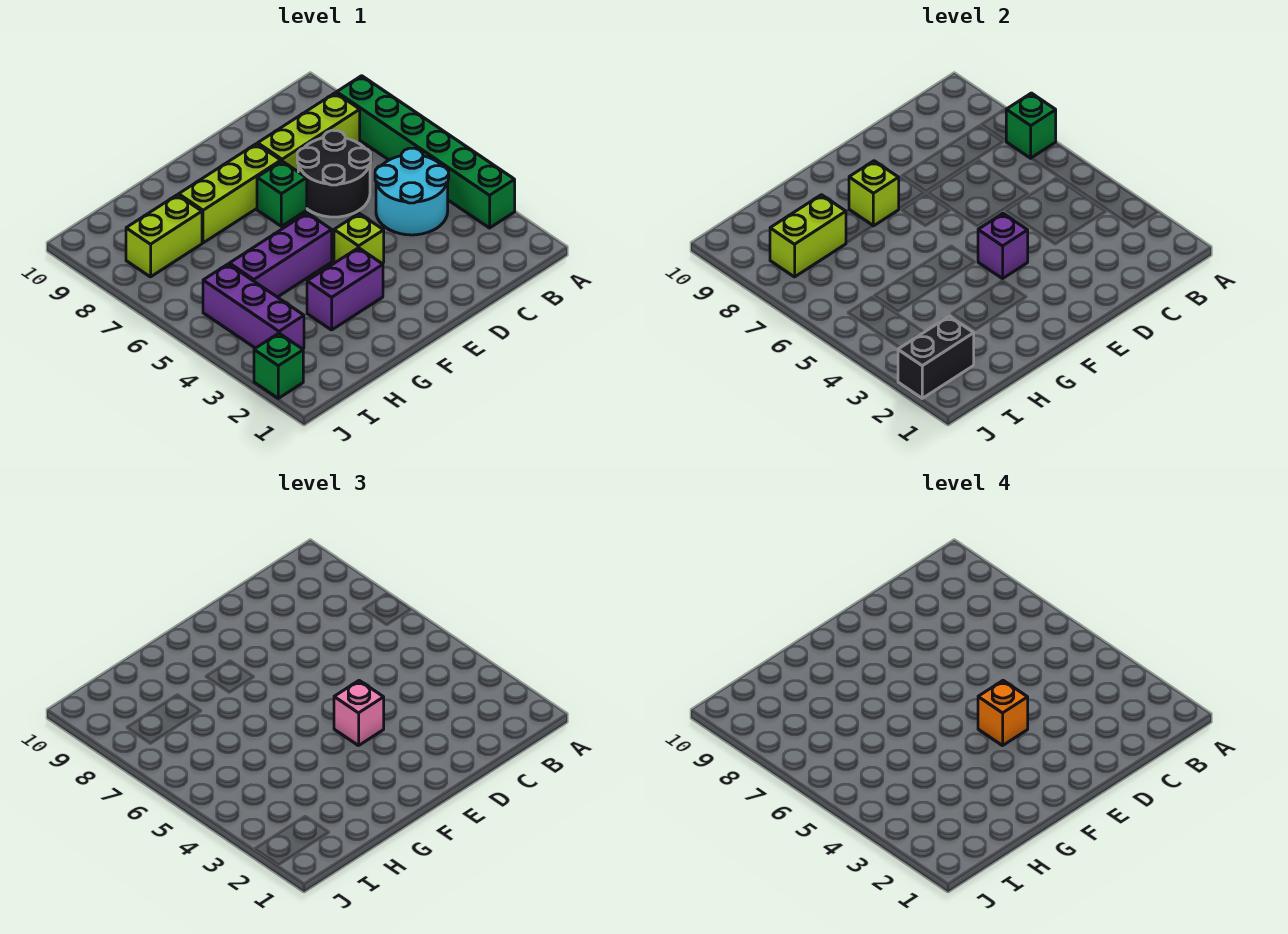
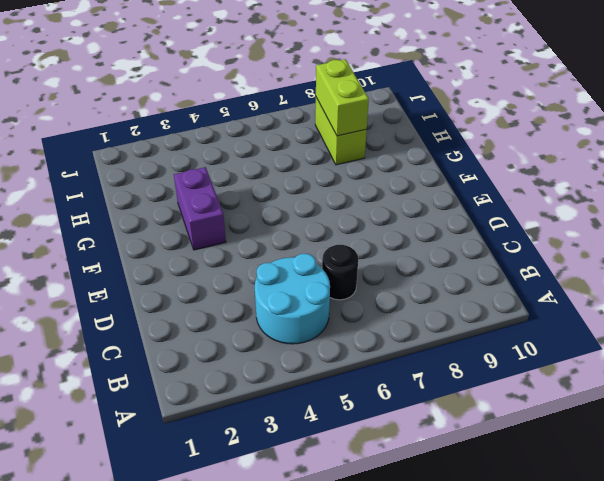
black round brick C6 level 1 -> black round brick C6:D7 level 1
none -> green brick A3:A8 level 1
none -> lime brick B8:D8 level 1
none -> lime brick E4 level 1

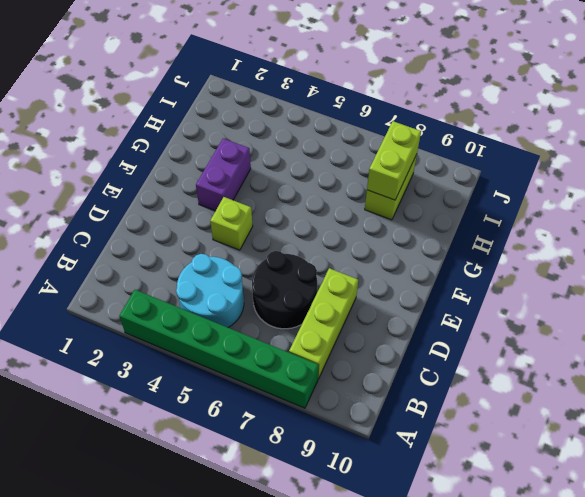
none -> green brick E7 level 1
none -> lime brick E8:G8 level 1
none -> purple brick F5:H5 level 1

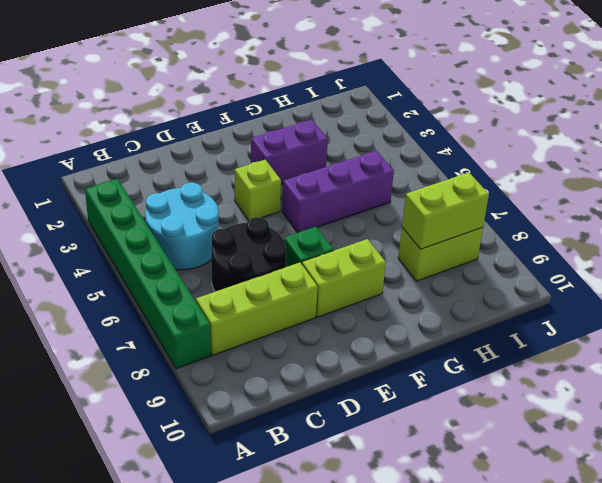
lime brick E8:F8 level 1 -> lime brick E8:G8 level 1
none -> purple brick I3:I5 level 1
none -> green brick J2 level 1
none -> green brick A7 level 2

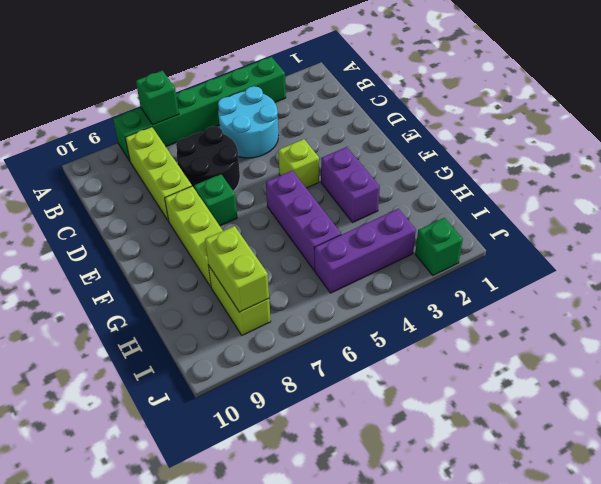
none -> purple brick E4 level 2
none -> lime brick F8 level 2
none -> black brick I2:J2 level 2

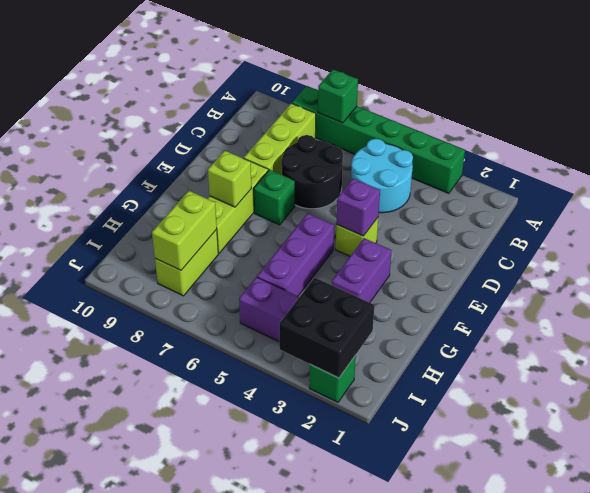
black brick I2:J3 level 2 -> black brick I2:J2 level 2
none -> pink brick E4 level 3
none -> orange brick E4 level 4

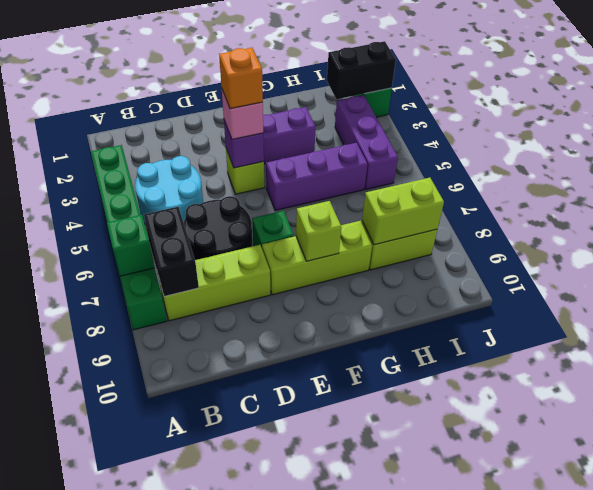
black brick B7:B8 level 2 -> none

